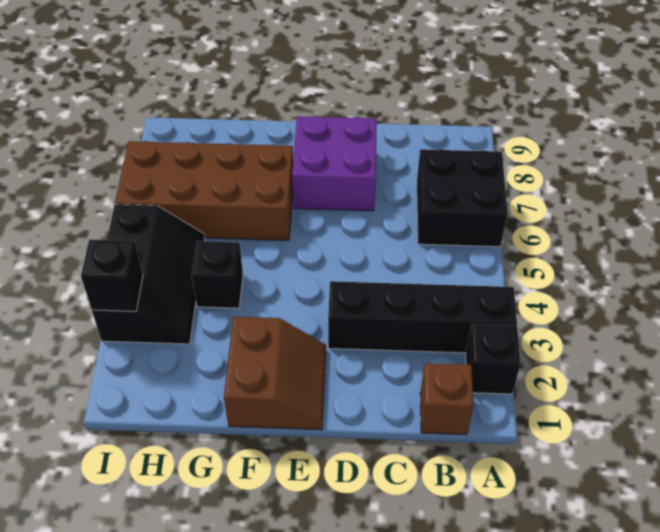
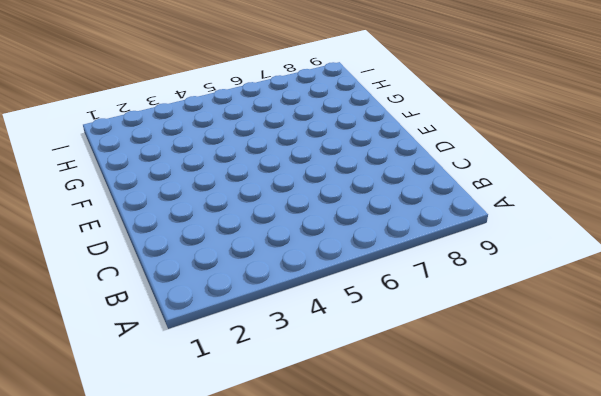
none -> black brick A2 level 1
none -> black brick A3:D3 level 1

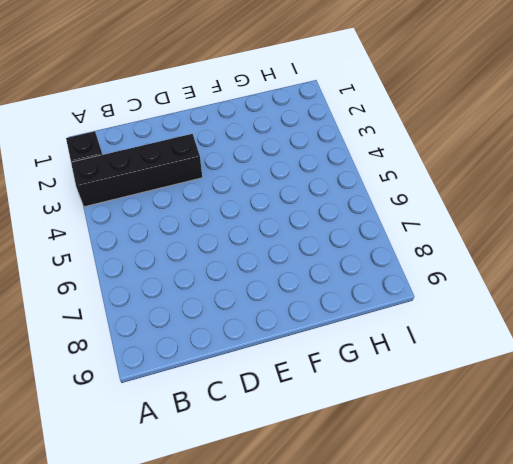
none -> black brick A6:B7 level 1
none -> brown brick B1 level 1

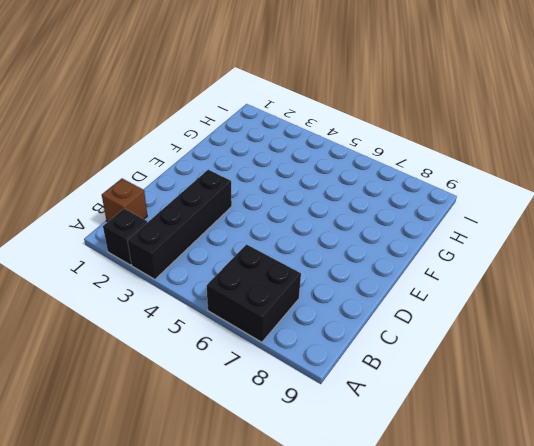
none -> purple brick D7:E8 level 1
none -> brown slope E1:F2 level 1 top F

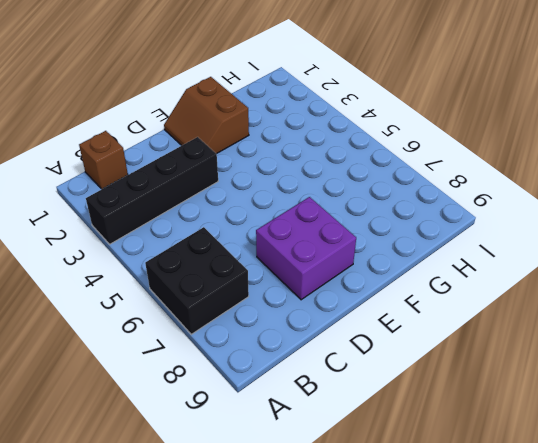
none -> black brick A2 level 1
none -> brown brick F6:I7 level 1

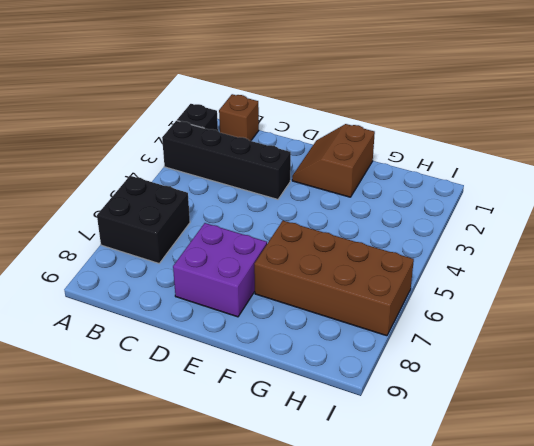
none -> black brick G4 level 1
none -> black slope H3:I5 level 1 top I

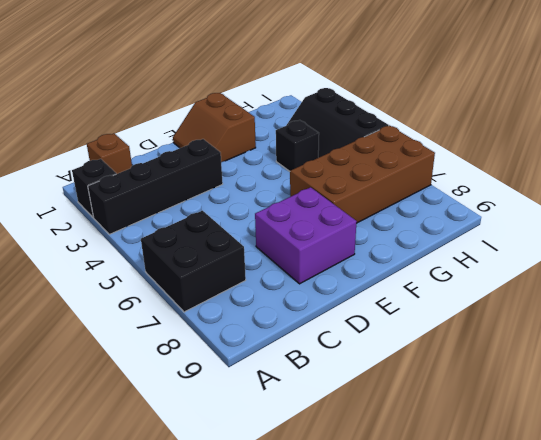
none -> black brick I3 level 2

